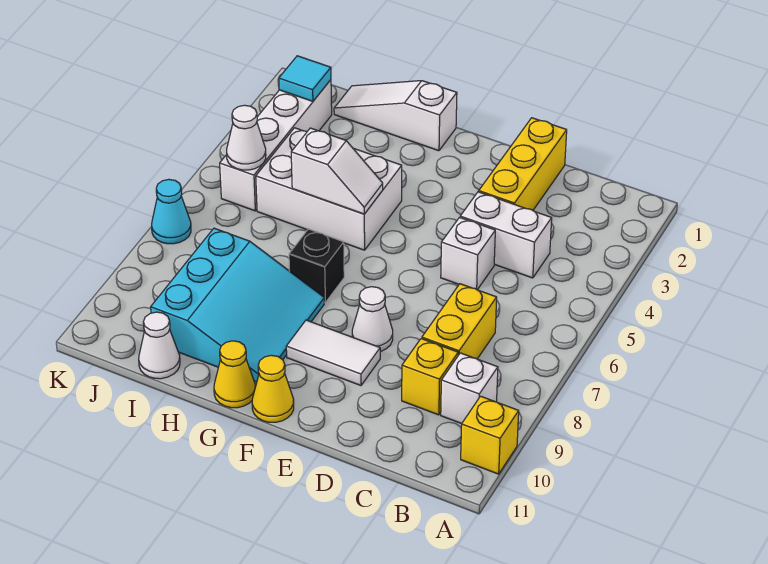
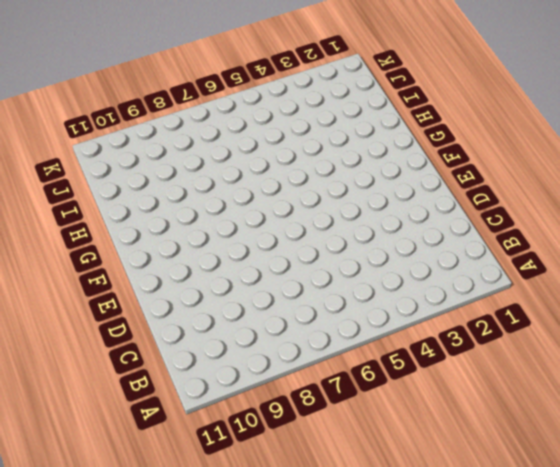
none -> yellow brick A10 level 1
none -> white brick B9 level 1
none -> white brick C4:D4 level 1

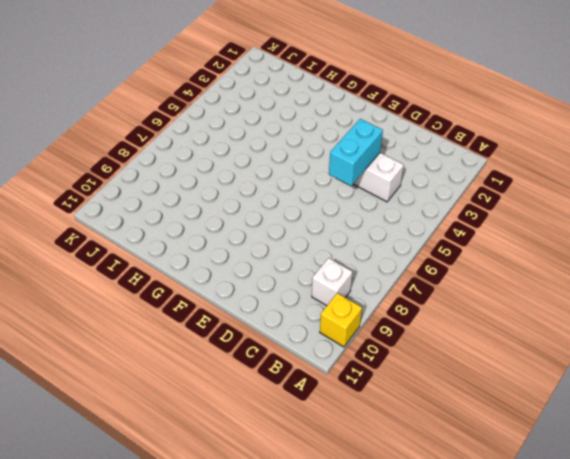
cyan brick D4:D5 level 2 -> none
none -> yellow brick C7:C8 level 1
none -> yellow brick C9 level 1
none -> yellow brick D1:D3 level 1

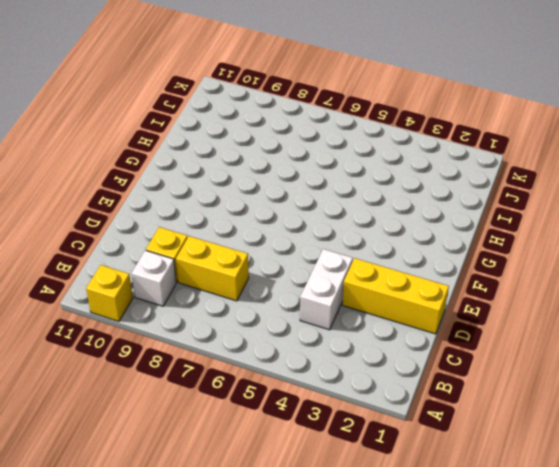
none -> white brick D5 level 1
none -> white cone E8 level 1
none -> white tile E9:F9 level 1

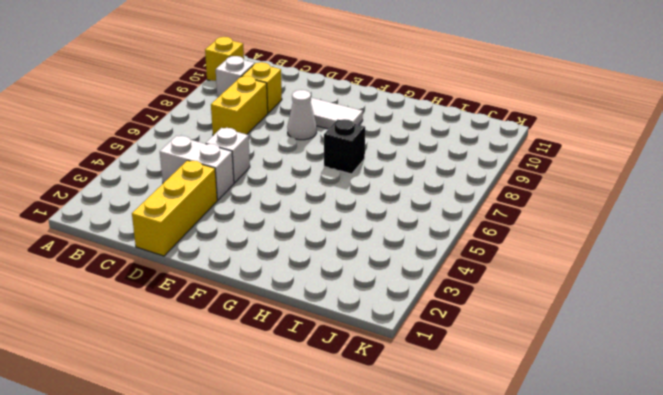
none -> yellow cone F11 level 1
none -> white slope G1:I1 level 1 top G
none -> white brick G4:I5 level 1

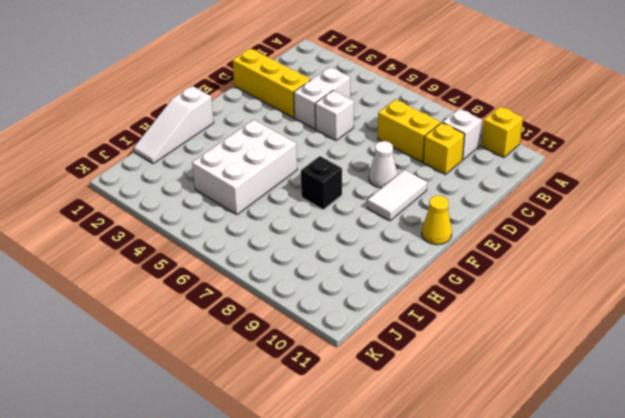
none -> cyan slope G8:I10 level 1 top I
none -> yellow cone G11 level 1
none -> white cone I11 level 1

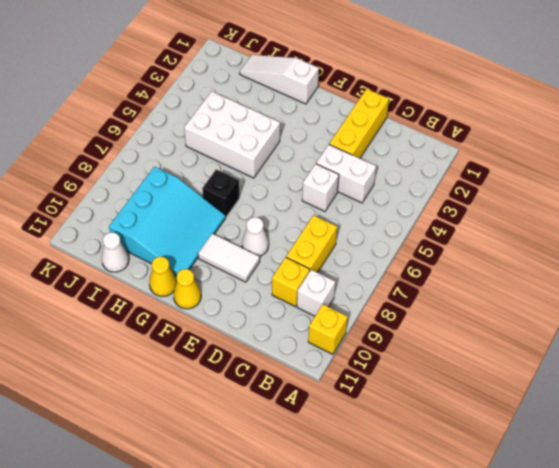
none -> white brick J2:J5 level 1
none -> cyan cone K7 level 1
none -> white slope G5:H5 level 2 top H

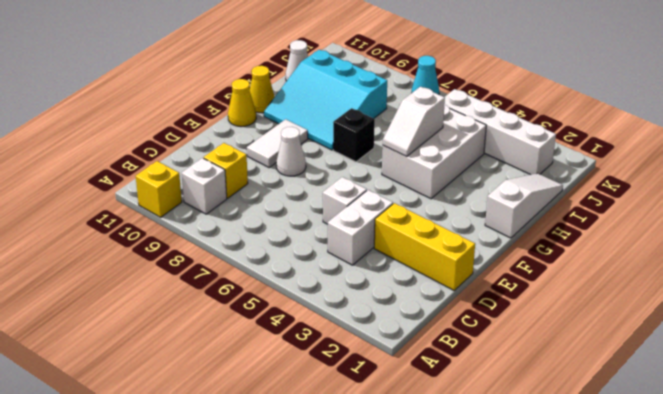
none -> yellow brick C7:C8 level 1
none -> cyan tile J2 level 2
none -> white cone J5 level 2

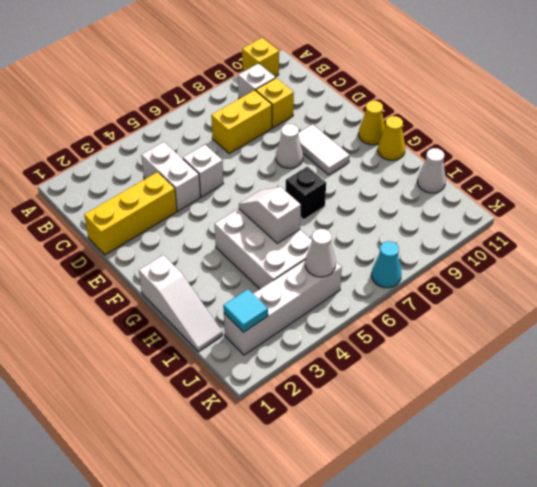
none -> cyan slope G8:I10 level 1 top I

